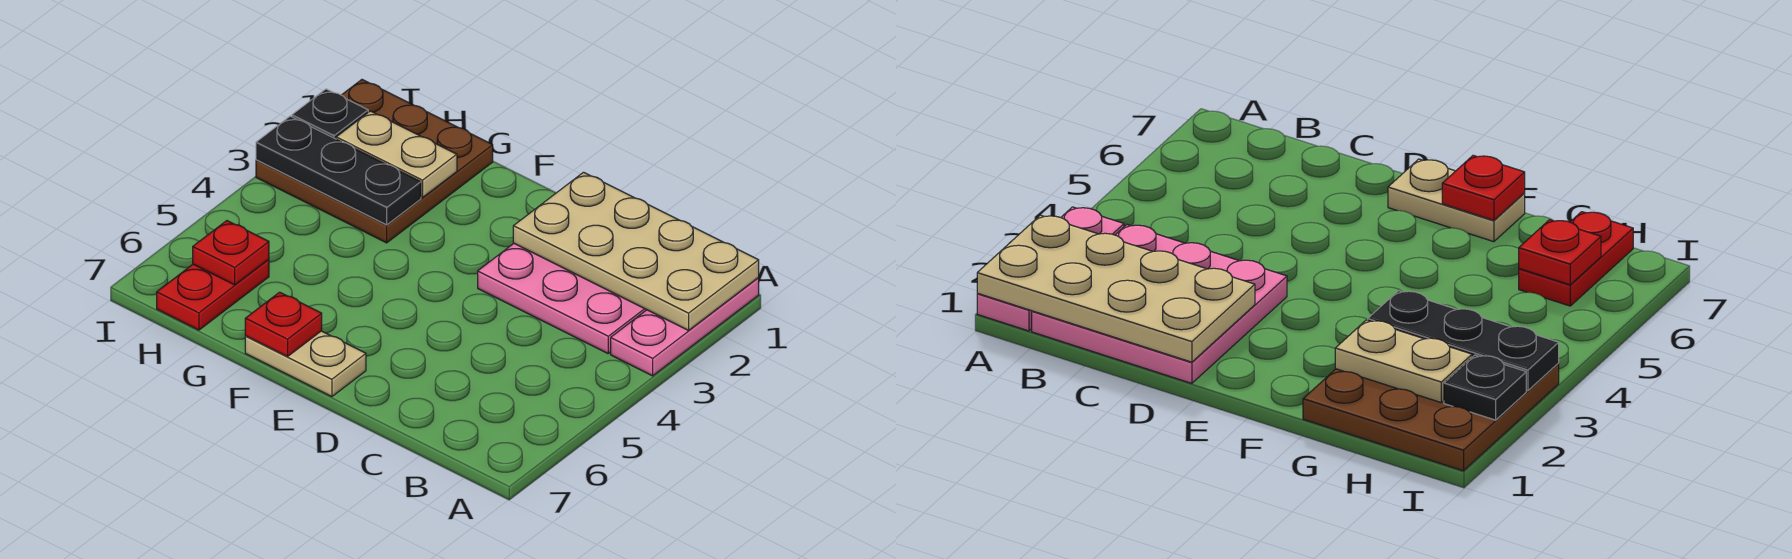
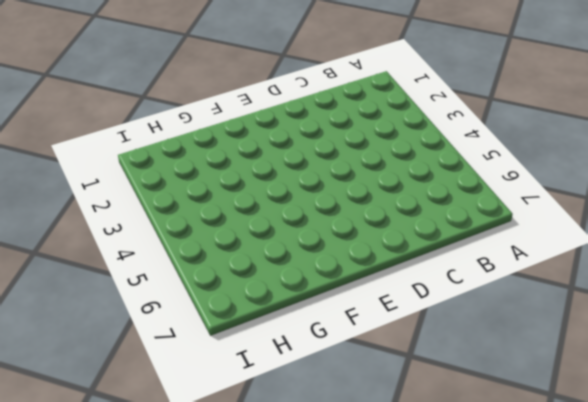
none -> pink plate A1:A3 level 1
none -> pink plate B1:D3 level 1

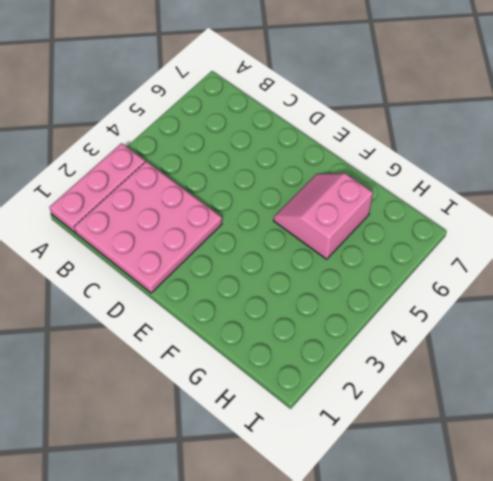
pink slope F5:G6 level 1 top G -> none
none -> tan plate E7:F7 level 1
none -> brown plate G1:I3 level 1

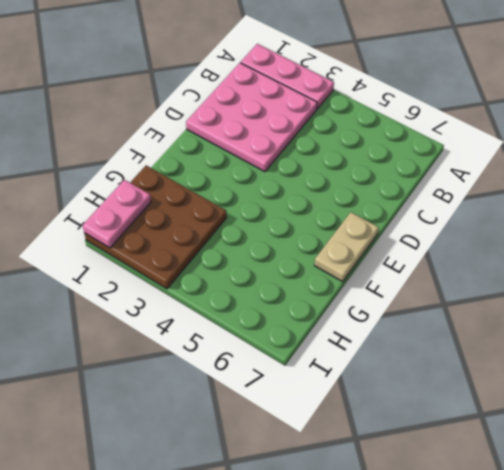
pink plate H1:I1 level 2 -> none
none -> red plate H6:H7 level 1
none -> tan plate A1:D2 level 2

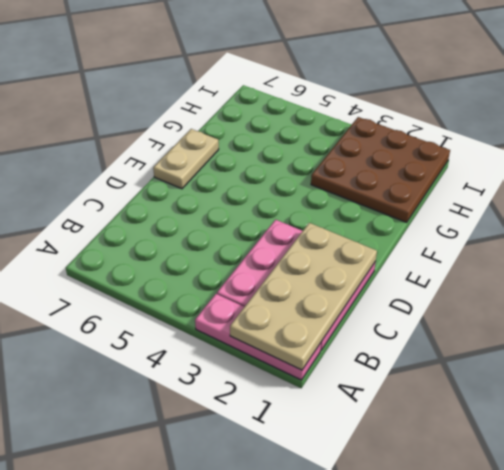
none -> red plate H6:H7 level 1
none -> red plate F7 level 2

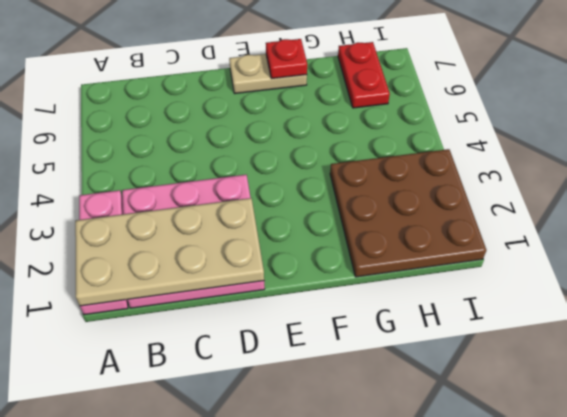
none -> tan plate G2:H2 level 2
none -> black plate G3:I3 level 2

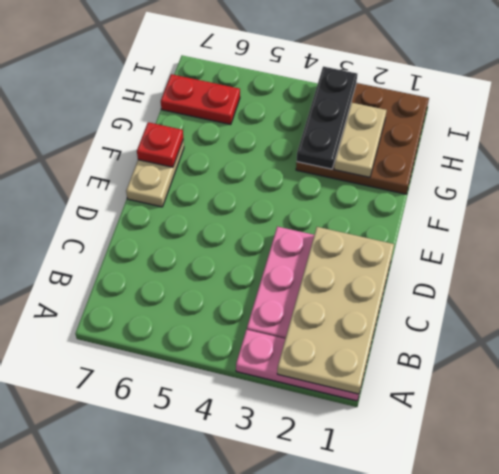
none -> red plate H6 level 2
none -> black plate I2 level 2

